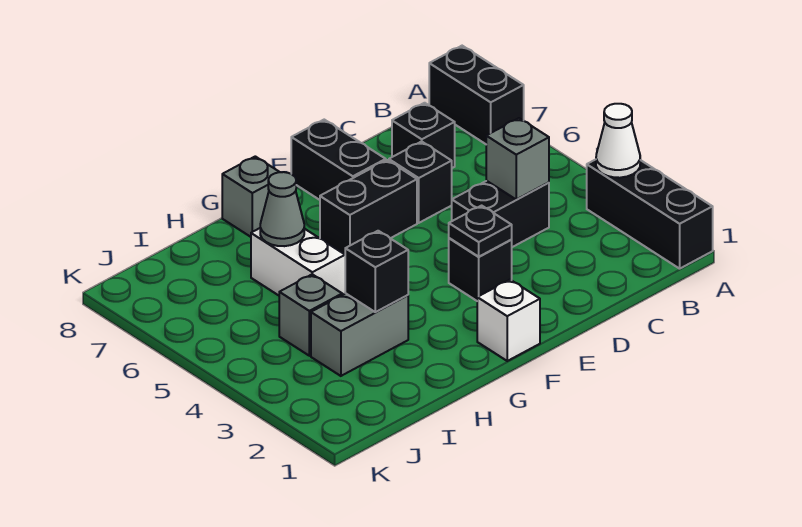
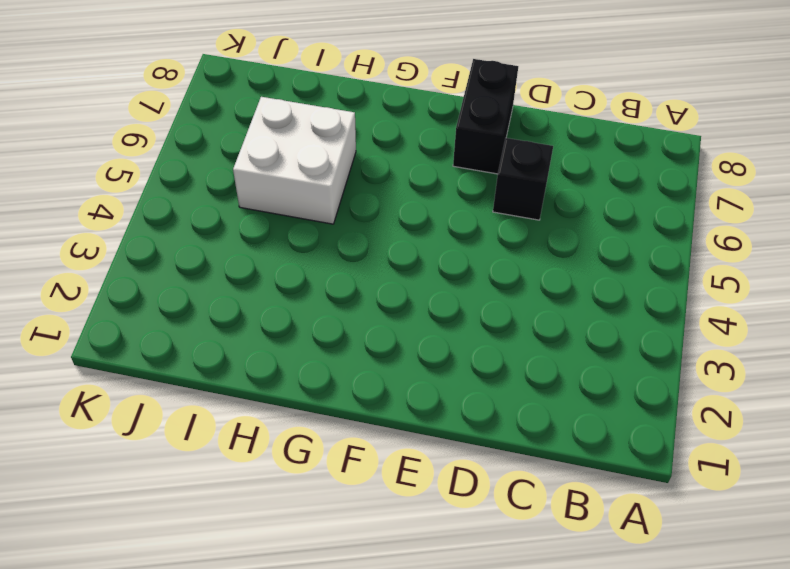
white brick H5:I6 level 1 -> white brick H5:H6 level 1
none -> black brick A1:A3 level 1
none -> black brick A7:A8 level 1
none -> black brick C4:D4 level 1

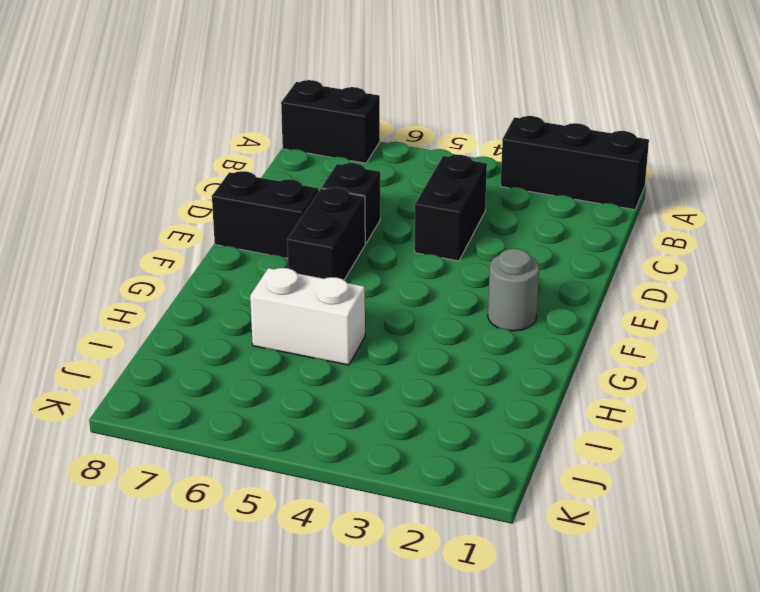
grey round brick F2 level 1 -> none
none -> black brick C7 level 1
none -> black brick E3 level 1
none -> white brick F1 level 1

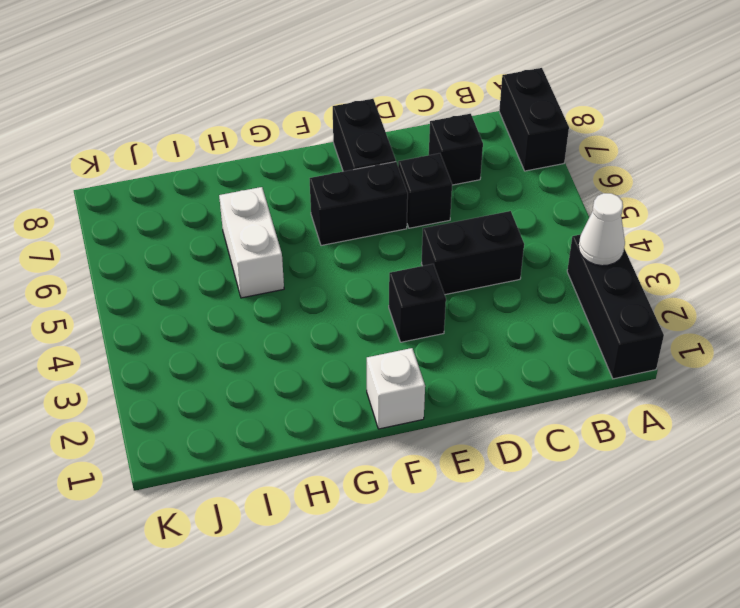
none -> grey brick G8 level 1
none -> grey brick H3:I3 level 1
none -> grey brick I4 level 1

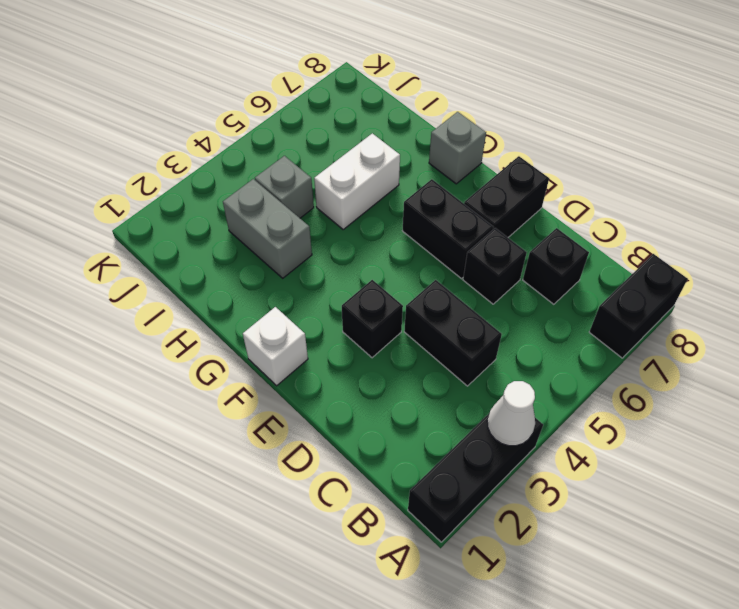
none -> grey brick C4 level 2
none -> black plate E3 level 2
none -> black brick H3 level 2

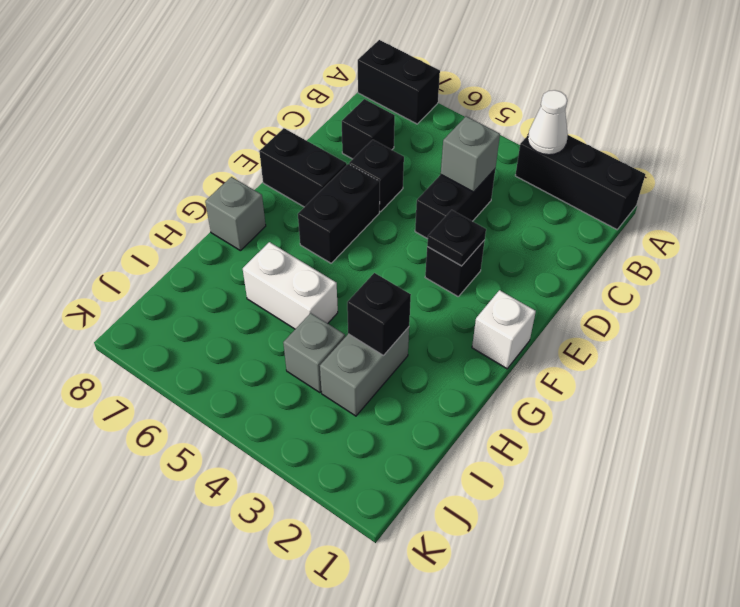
none -> grey cone H6 level 2

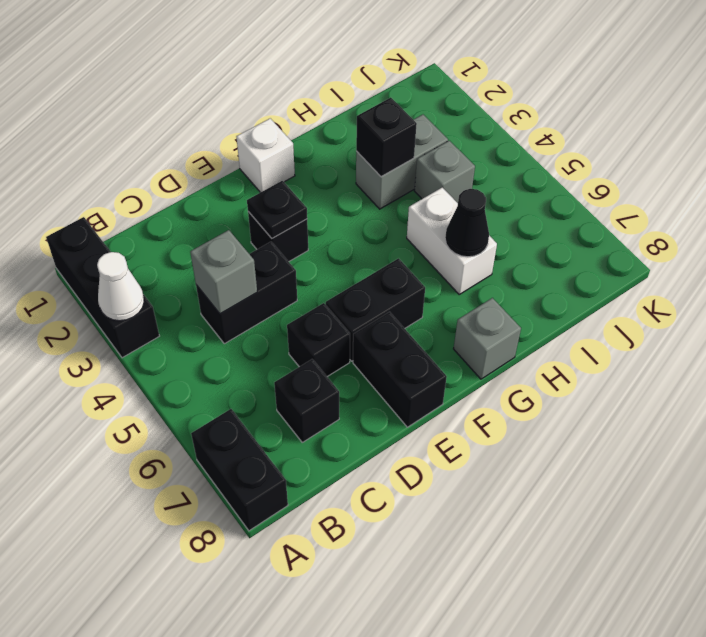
black cone H6 level 2 -> grey cone H6 level 2

